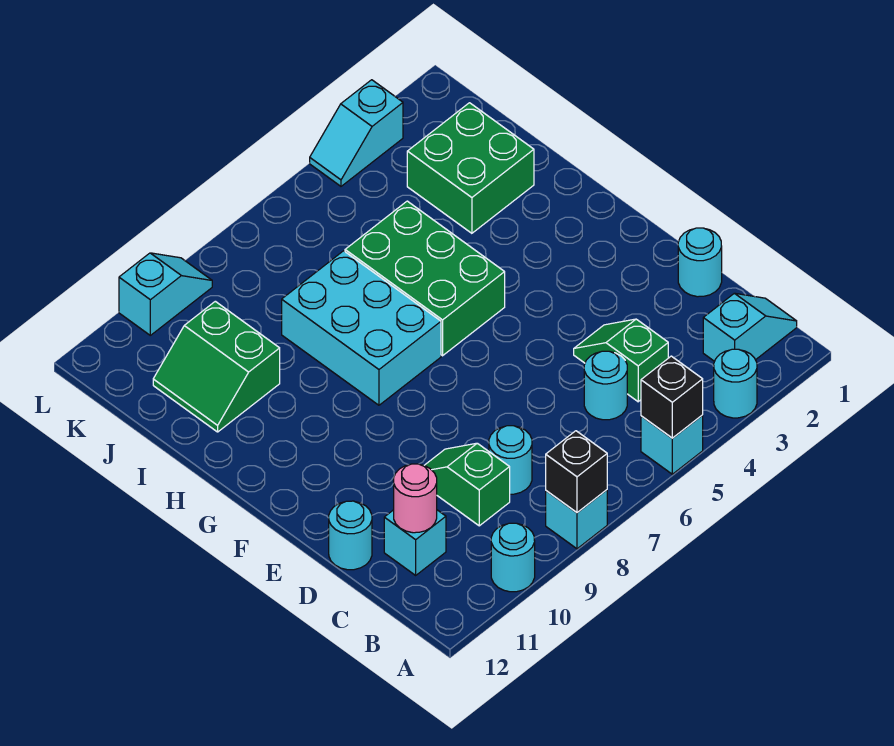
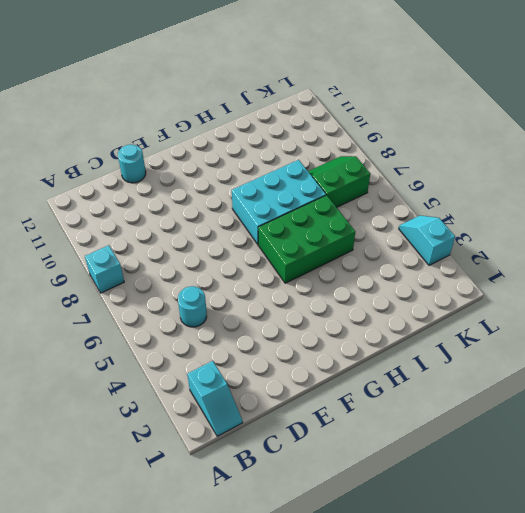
green slope J7:K8 level 1 top 7 -> green slope I10:J11 level 1 top 10
none -> cyan round brick A3 level 1
none -> cyan brick A5 level 1
none -> cyan round brick A10 level 1

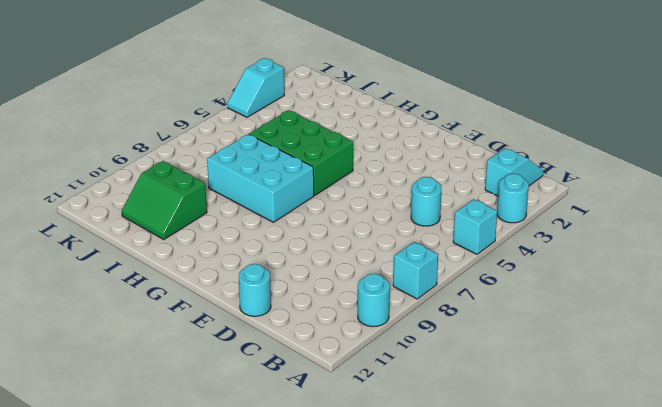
none -> green slope C4:D4 level 1 top C
none -> cyan round brick C8 level 1
none -> green slope C9:D9 level 1 top C

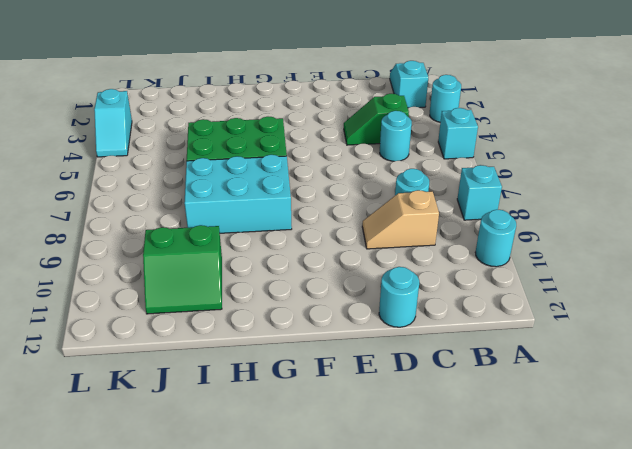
tan slope C9:D9 level 1 top C -> green slope C9:D9 level 1 top C
none -> cyan brick C11 level 1
none -> cyan round brick D1 level 1
none -> green brick I2:J3 level 1

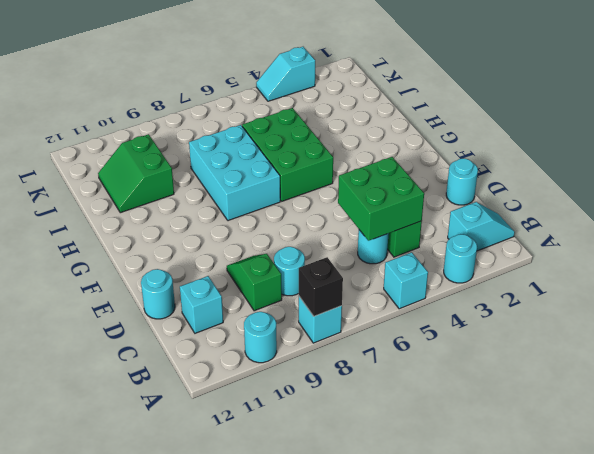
green brick C4:D5 level 2 -> green brick I2:J3 level 1
none -> cyan slope L9:L10 level 1 top 10
none -> black brick A5 level 2
none -> pink round brick C11 level 2

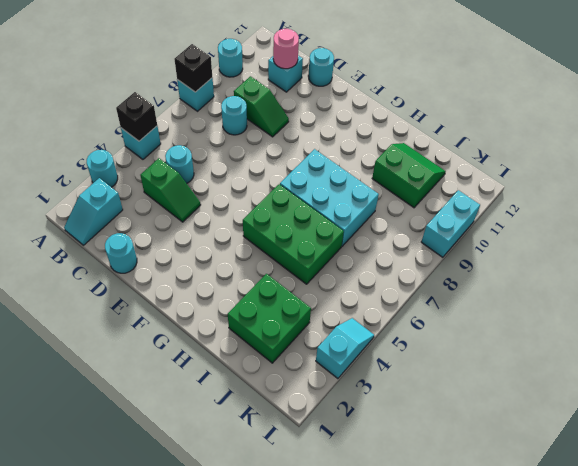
cyan brick L9:L10 level 1 -> cyan slope L9:L10 level 1 top 10

